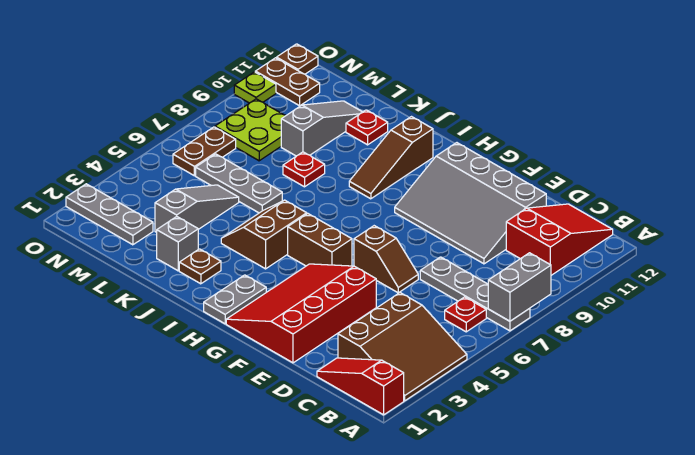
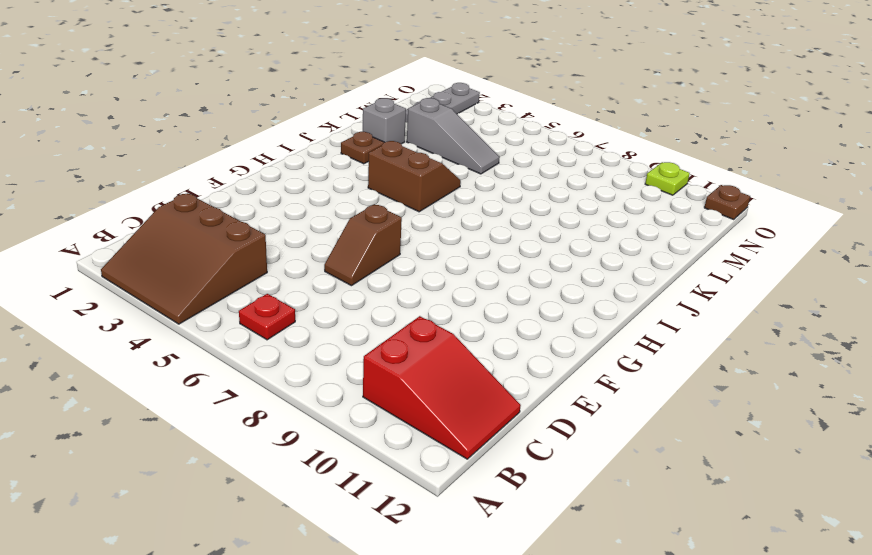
none -> red slope A1:C1 level 1 top A
none -> grey plate A7:D7 level 1
none -> grey slope D9:G11 level 1 top 11

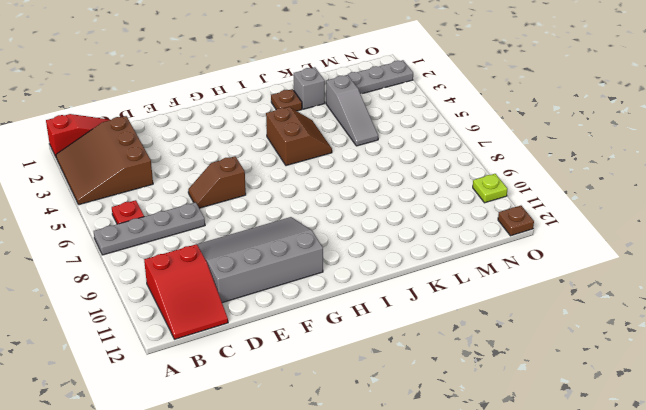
none -> red slope E1:G4 level 1 top E
none -> brown brick G5:H5 level 1
none -> grey plate H1:H2 level 1

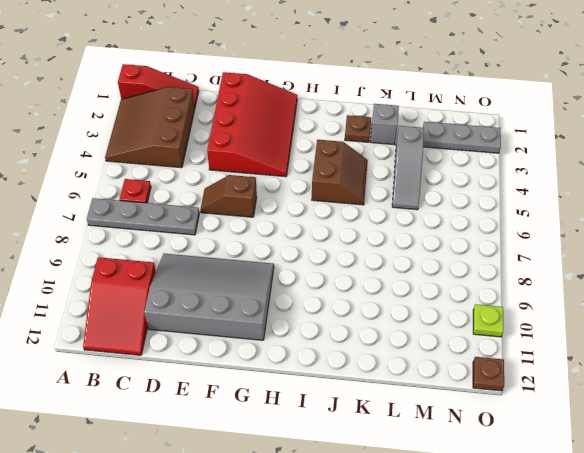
none -> brown brick G5:H5 level 1
none -> grey plate H1:H2 level 1
none -> brown slope I9:I11 level 1 top 11

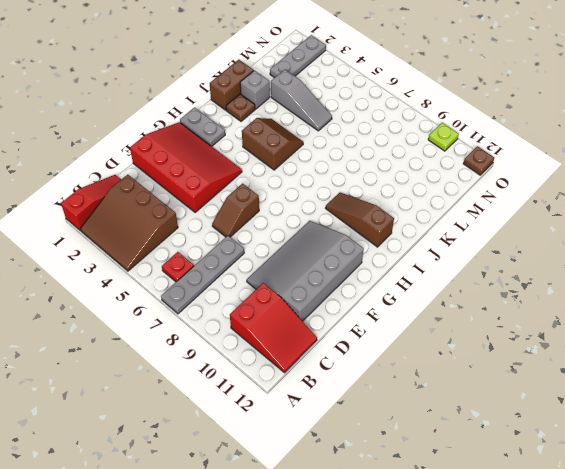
brown brick J1:K1 level 1 -> brown brick G5:H5 level 1
none -> grey plate K6:M6 level 1
none -> red plate K8 level 1
none -> red plate K11 level 1

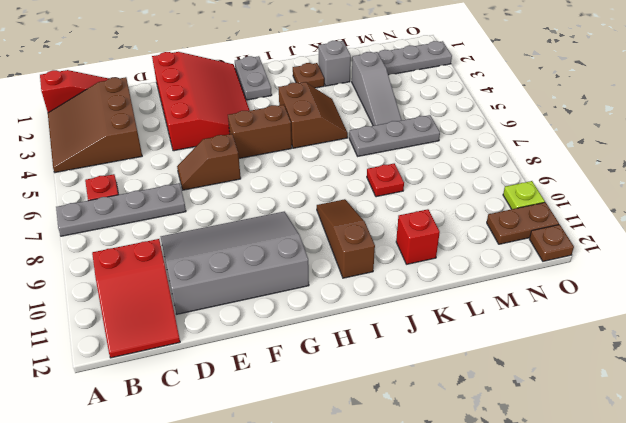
red brick K11 level 1 -> red plate K11 level 1
none -> grey slope L9:L11 level 1 top 9
none -> lime plate M8:N9 level 1
none -> brown plate N6:N7 level 1

